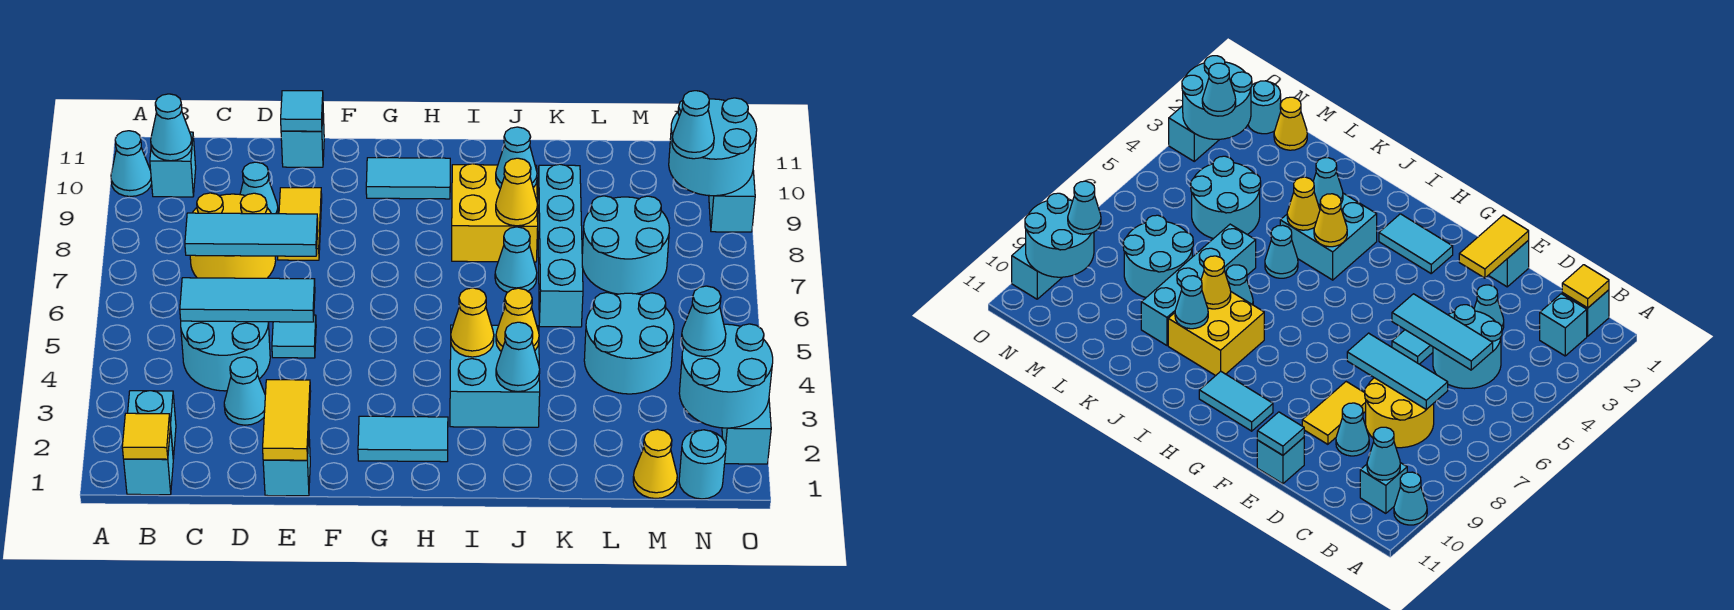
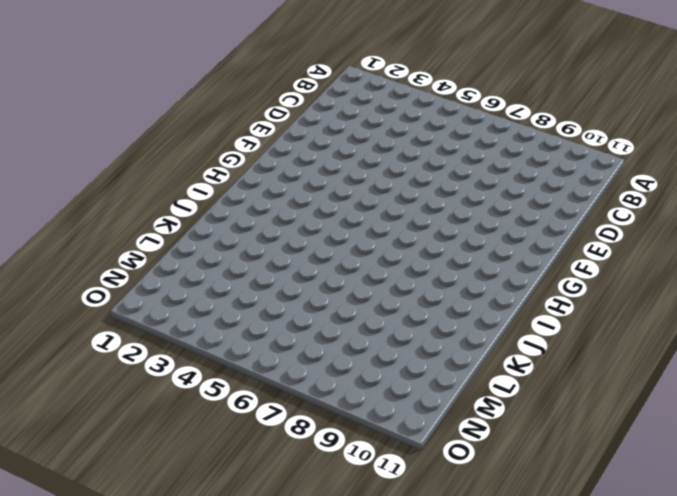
none -> cyan cone A10 level 1
none -> cyan brick B1 level 1
none -> cyan brick B2 level 1
none -> cyan brick B10 level 1

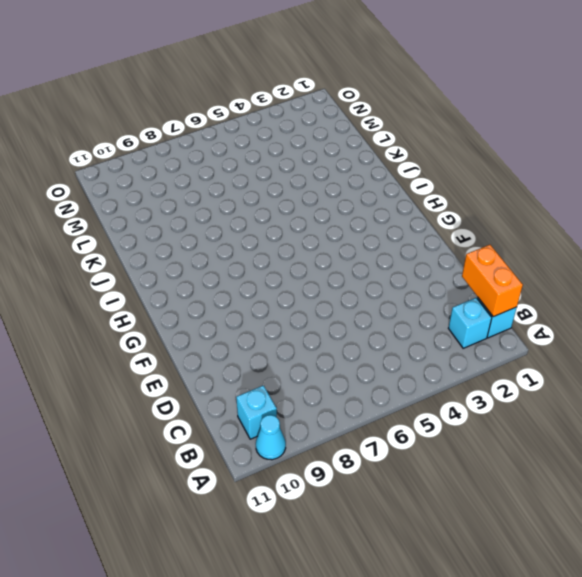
orange brick B1:C1 level 2 -> yellow tile B1 level 2
none -> cyan round brick C4:D5 level 1
none -> yellow round brick C7:D8 level 1
none -> cyan cone D3 level 1
none -> cyan cone D9 level 1

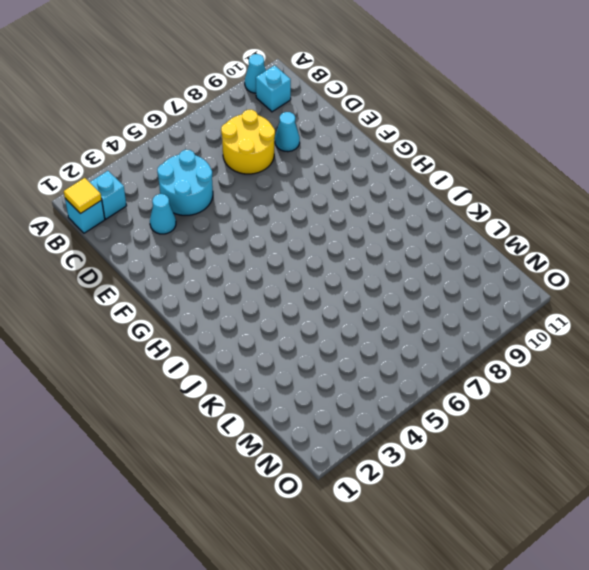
none -> cyan brick E1 level 1
none -> cyan tile E5 level 1
none -> yellow tile E8:E9 level 1
none -> cyan brick E11 level 1

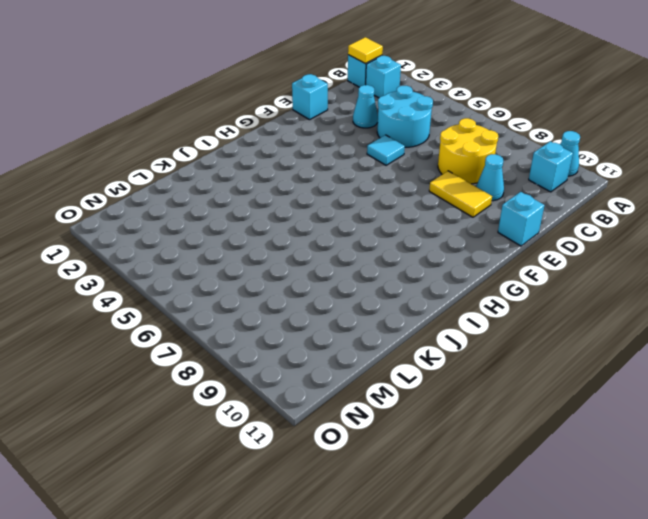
none -> cyan tile G2:H2 level 1
none -> cyan tile G10:H10 level 1
none -> cyan brick I3:J4 level 1
none -> yellow brick I8:J9 level 1

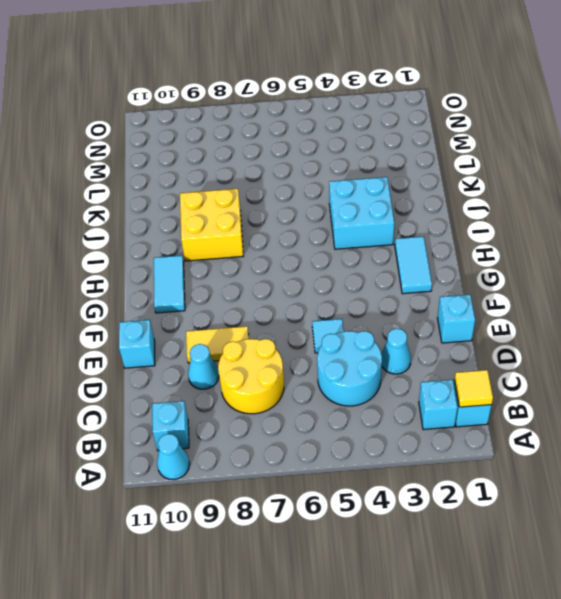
none -> cyan cone J5 level 1
none -> cyan cone J7 level 1
none -> cyan brick K6:K9 level 1
none -> cyan round brick L4:M5 level 1

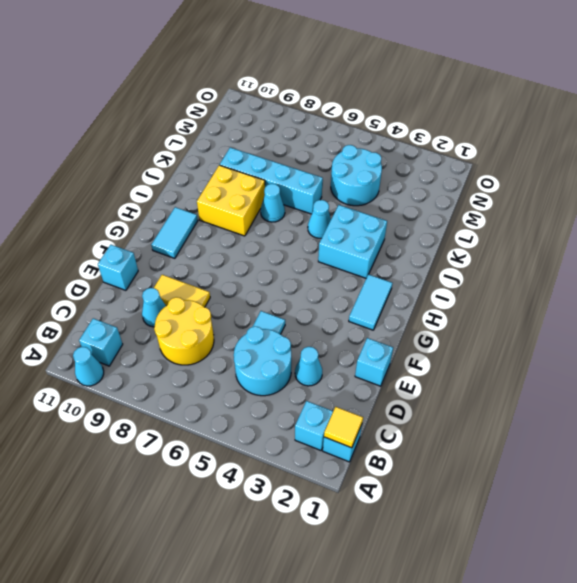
none -> cyan round brick L7:M8 level 1
none -> yellow cone M1 level 1
none -> cyan round brick N1 level 1
none -> cyan brick O2:O3 level 1

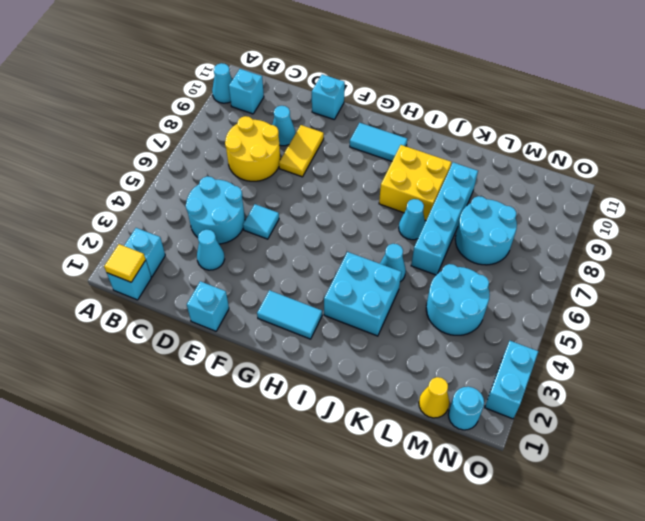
none -> cyan brick O9:O10 level 1
none -> cyan cone B10 level 2
none -> cyan tile C5:E5 level 2
none -> cyan tile C7:E7 level 2

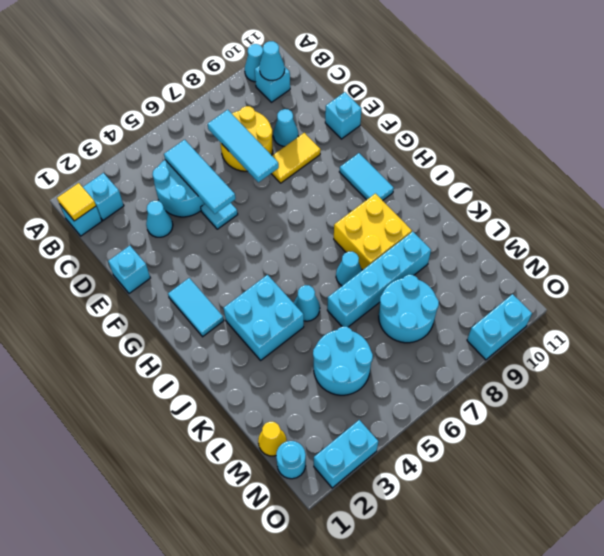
none -> yellow tile E1:E2 level 2
none -> cyan tile E11 level 2
none -> yellow cone I4 level 2
none -> cyan cone J3 level 2

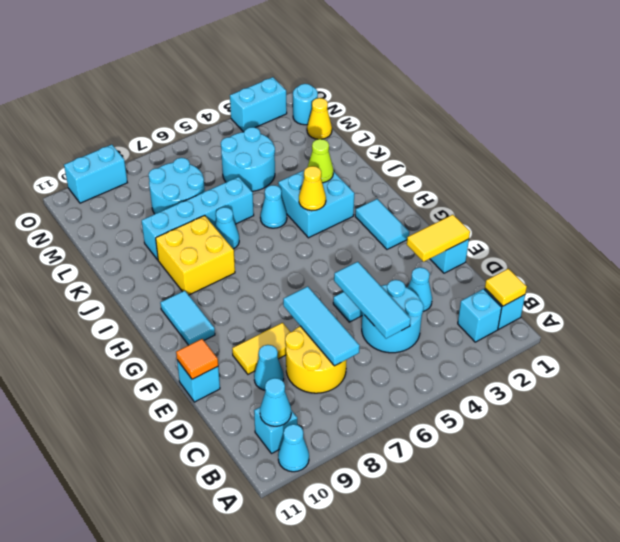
orange tile E11 level 2 -> cyan tile E11 level 2
lime cone J3 level 2 -> cyan cone J3 level 2
none -> yellow cone J4 level 2
none -> yellow cone J8 level 2
none -> cyan cone J9 level 2
none -> cyan round brick N2:O3 level 2

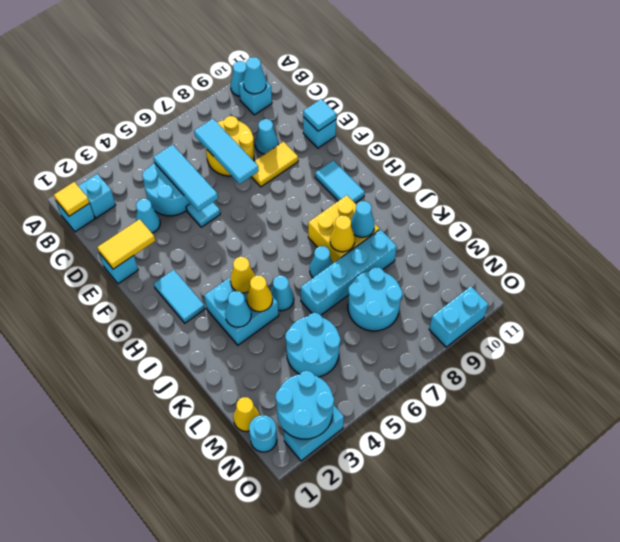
none -> cyan round brick N9:O10 level 2
none -> cyan cone N3 level 3
none -> cyan cone N9 level 3

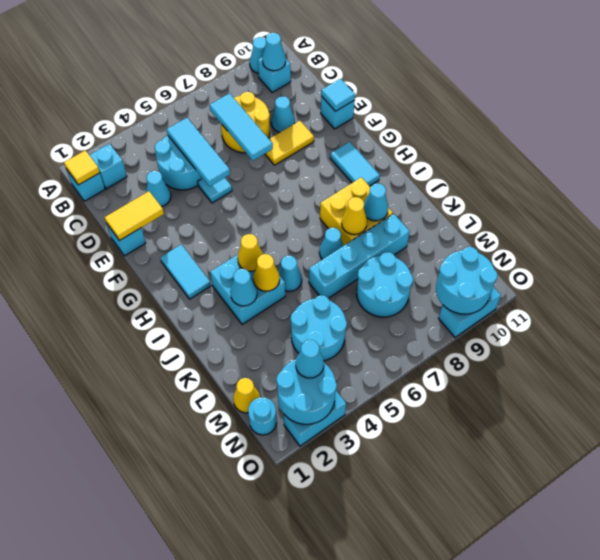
none -> cyan cone N9 level 3

